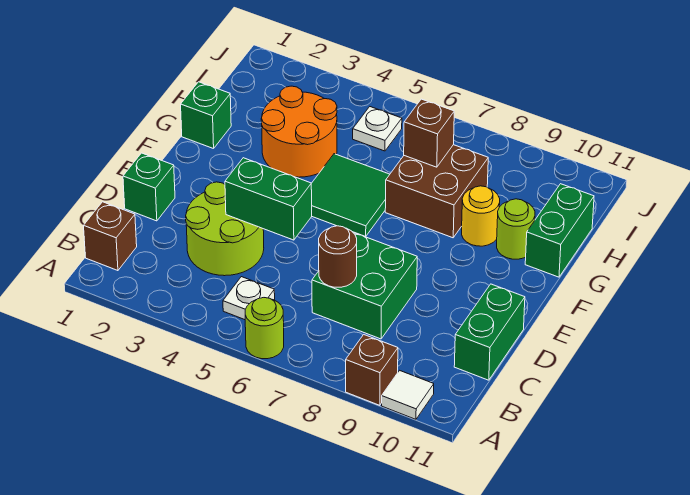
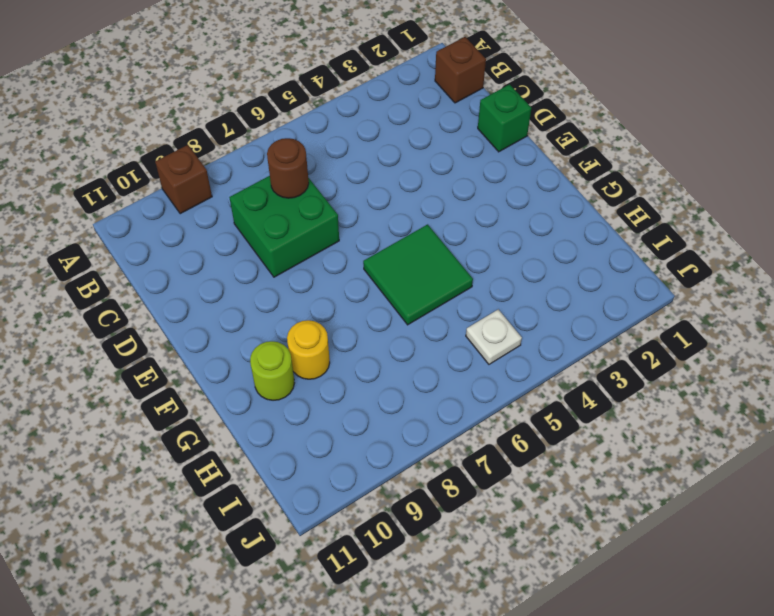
none -> lime round brick A6 level 1
none -> white tile A10 level 1
none -> white plate B5 level 1

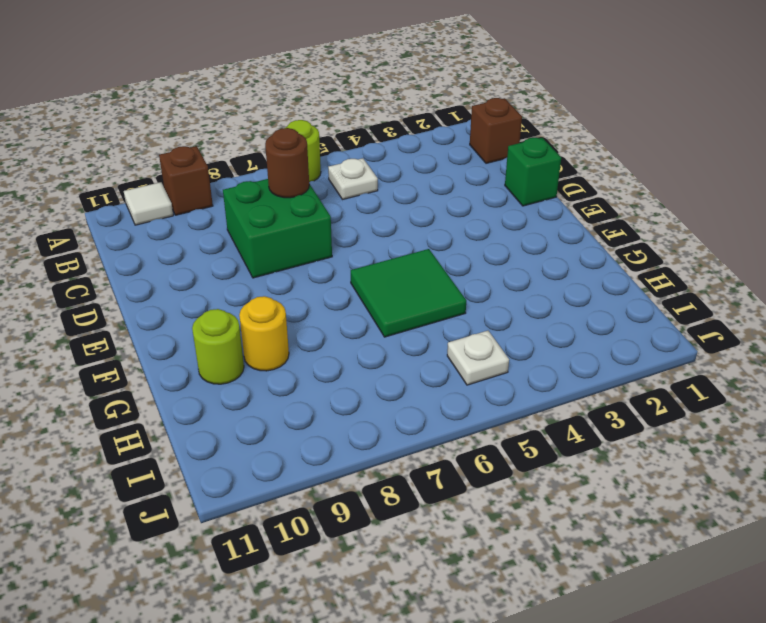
none -> lime round brick C3:D4 level 1
none -> green brick C11:D11 level 1
none -> green brick G1 level 1

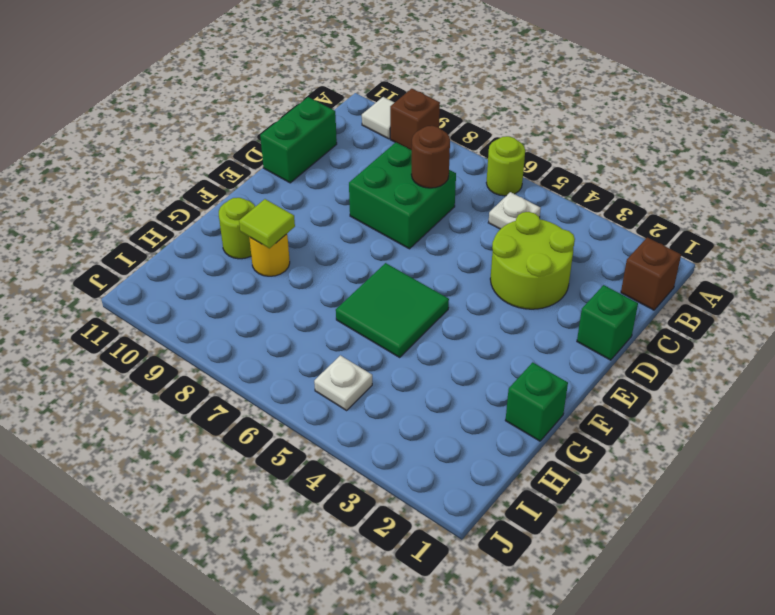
lime tile G9 level 2 -> none
none -> orange round brick G3:H4 level 1
none -> brown brick G7:H8 level 1
none -> green brick G11:H11 level 1

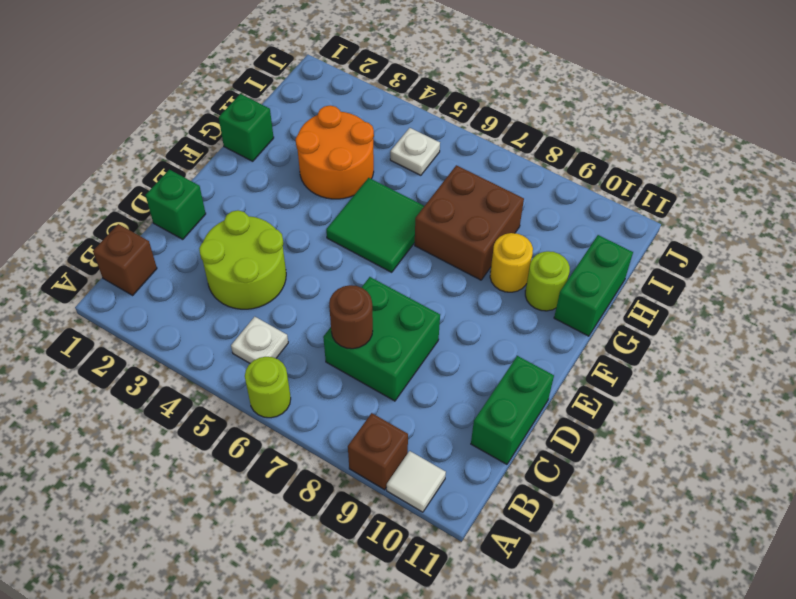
none -> green brick D4:D5 level 2
none -> brown brick H7 level 2

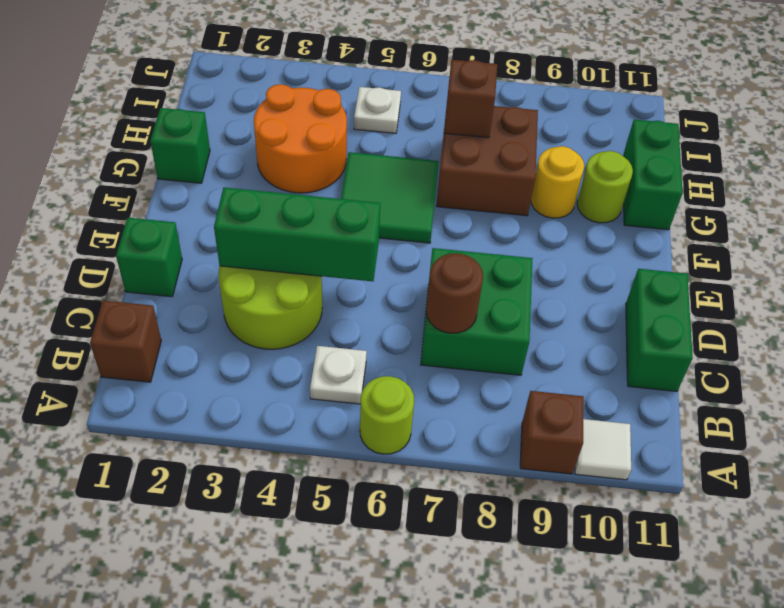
green brick D3:D5 level 2 -> green brick D4:D5 level 2

